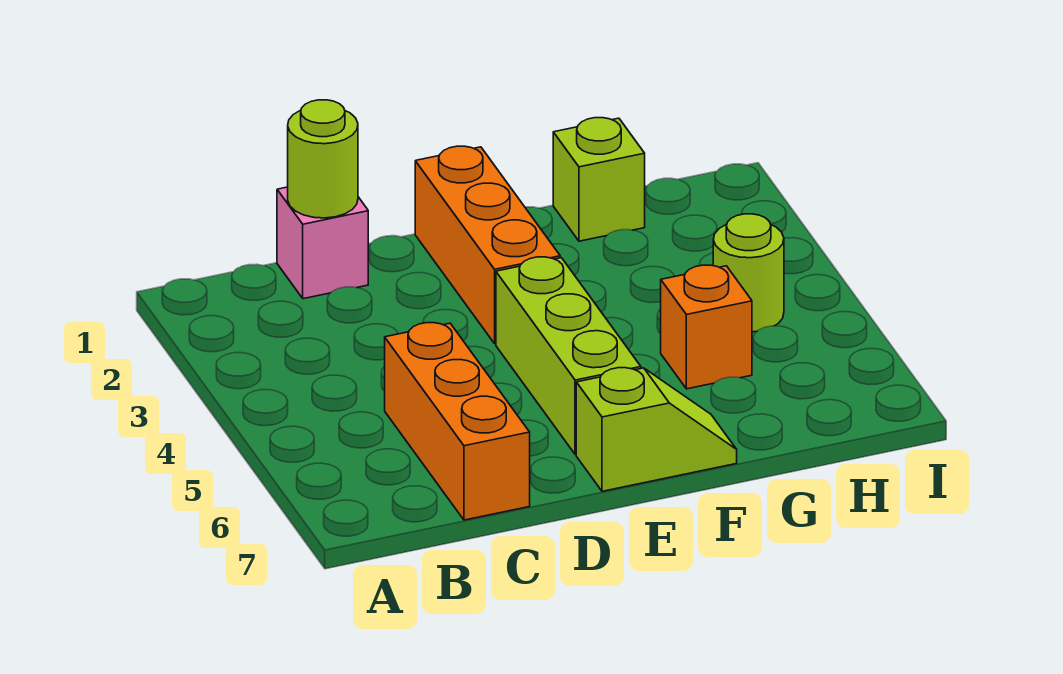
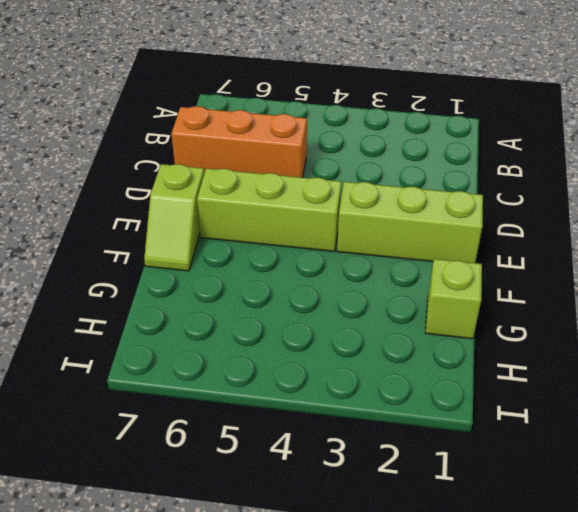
lime brick E1:E3 level 1 -> orange brick E1:E3 level 1
none -> pink brick C1 level 1
none -> orange brick G5 level 1

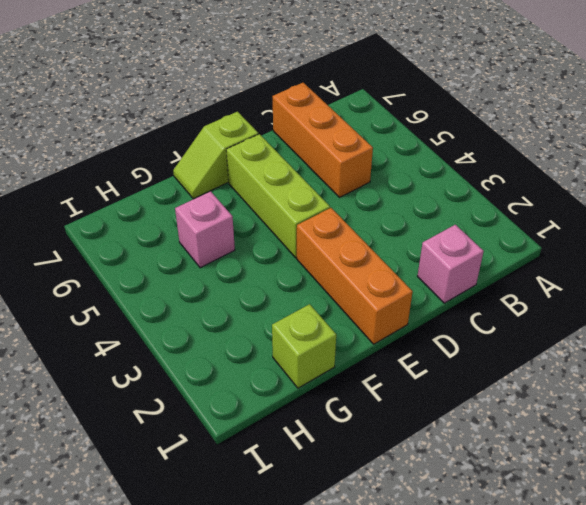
pink brick G5 level 1 -> orange brick G5 level 1
none -> lime round brick H4 level 1
none -> lime round brick C1 level 2

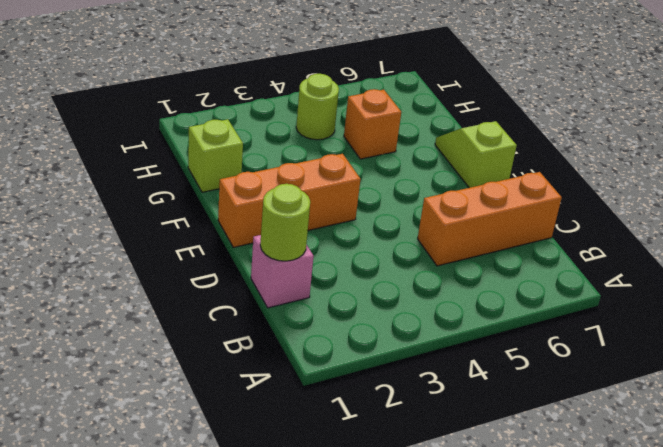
none -> lime brick E4:E6 level 1

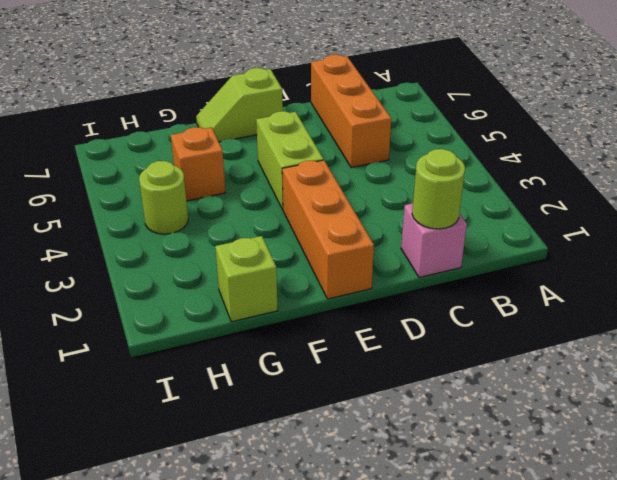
lime brick E4:E5 level 1 -> lime brick E4:E6 level 1

